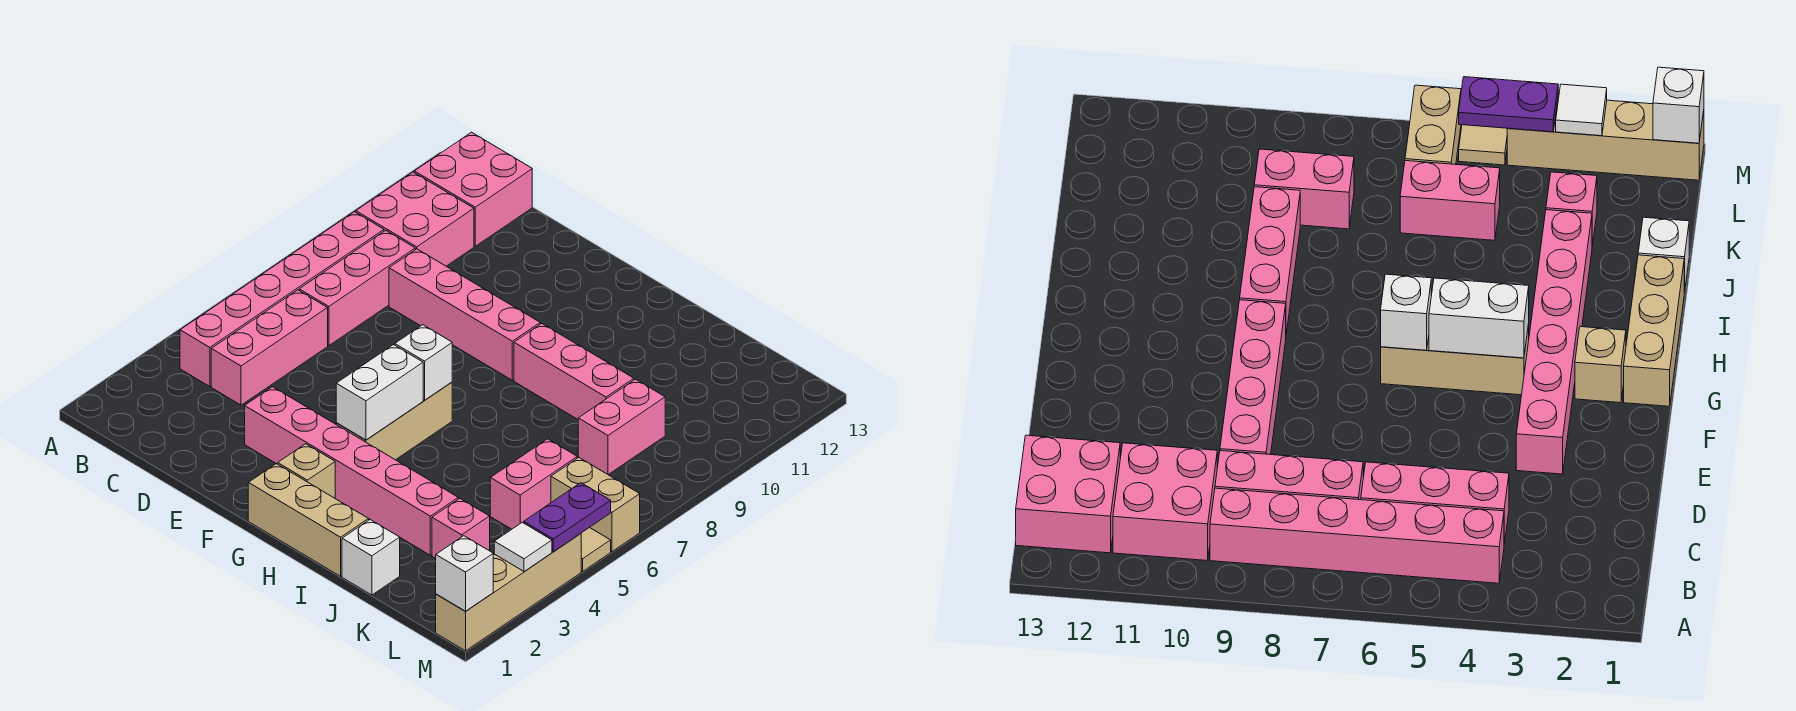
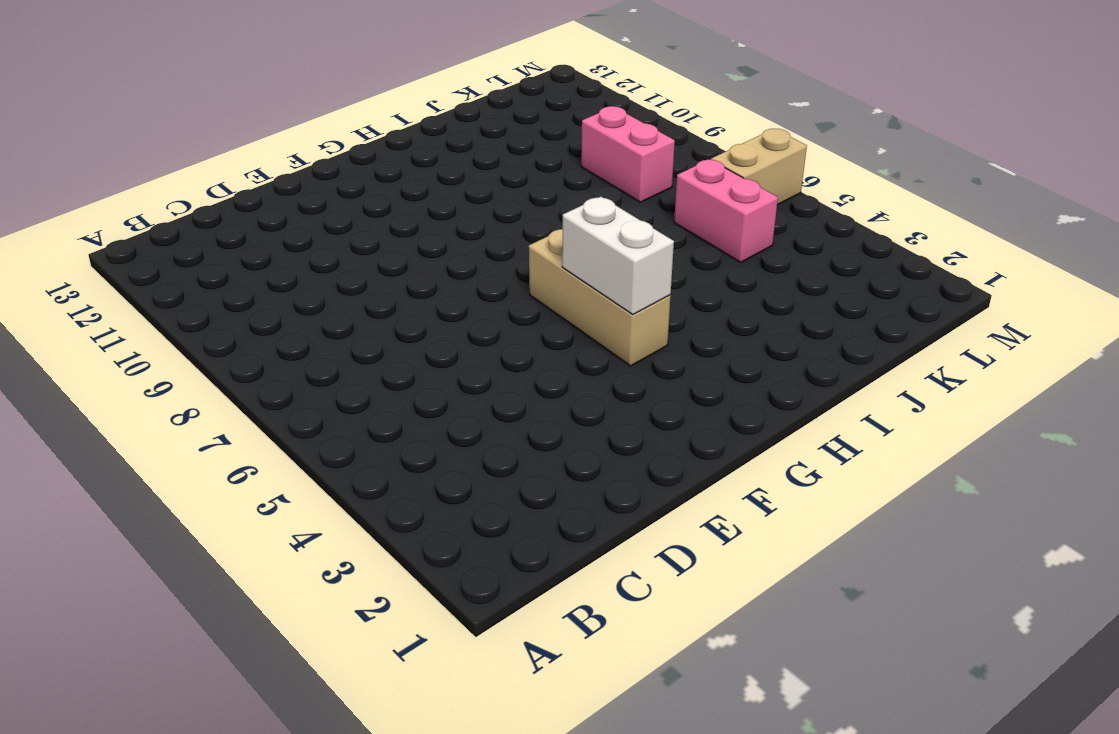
none -> pink brick B4:B9 level 1
none -> pink brick B10:C11 level 1
none -> pink brick B12:C13 level 1

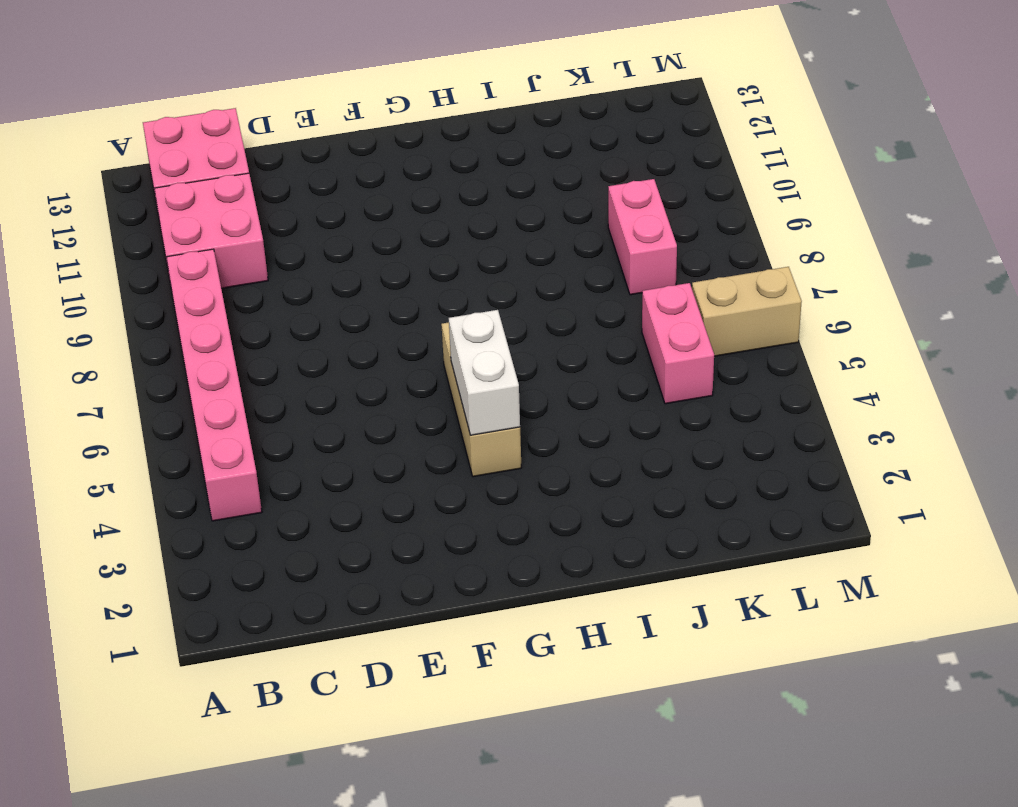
none -> pink brick C4:C6 level 1
none -> pink brick C7:C9 level 1
none -> pink brick D9:G9 level 1

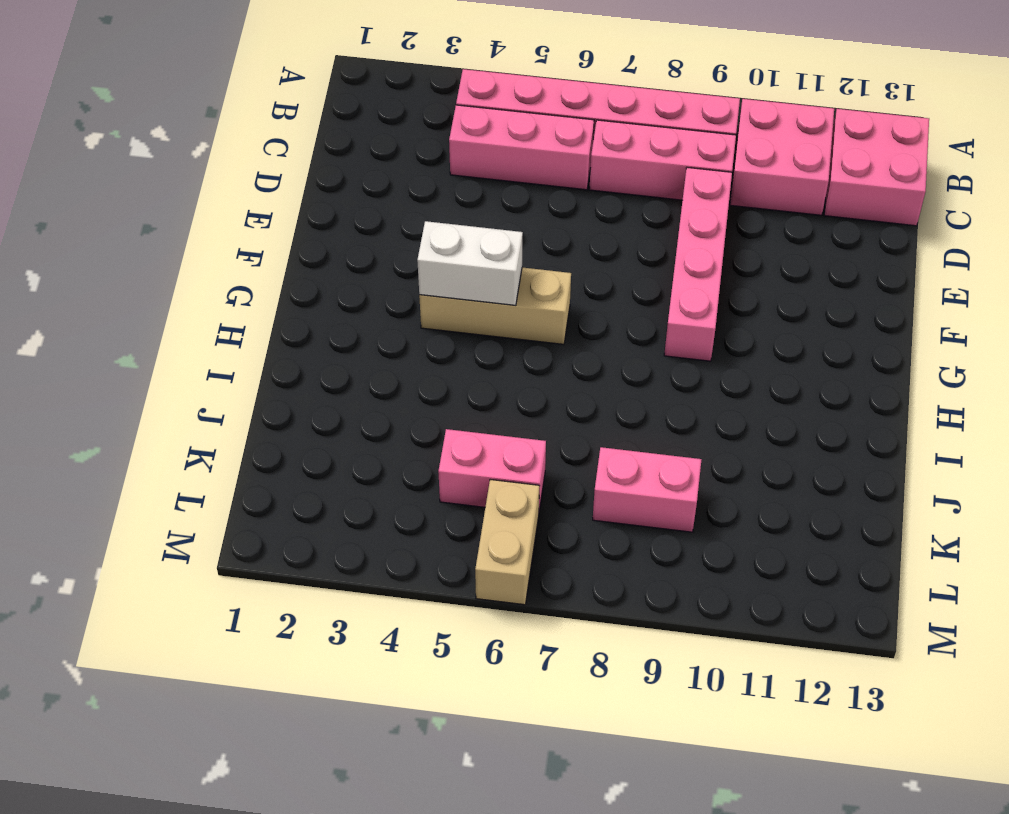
none -> pink brick E3:J3 level 1
none -> tan brick G1:I1 level 1
none -> tan brick G2 level 1

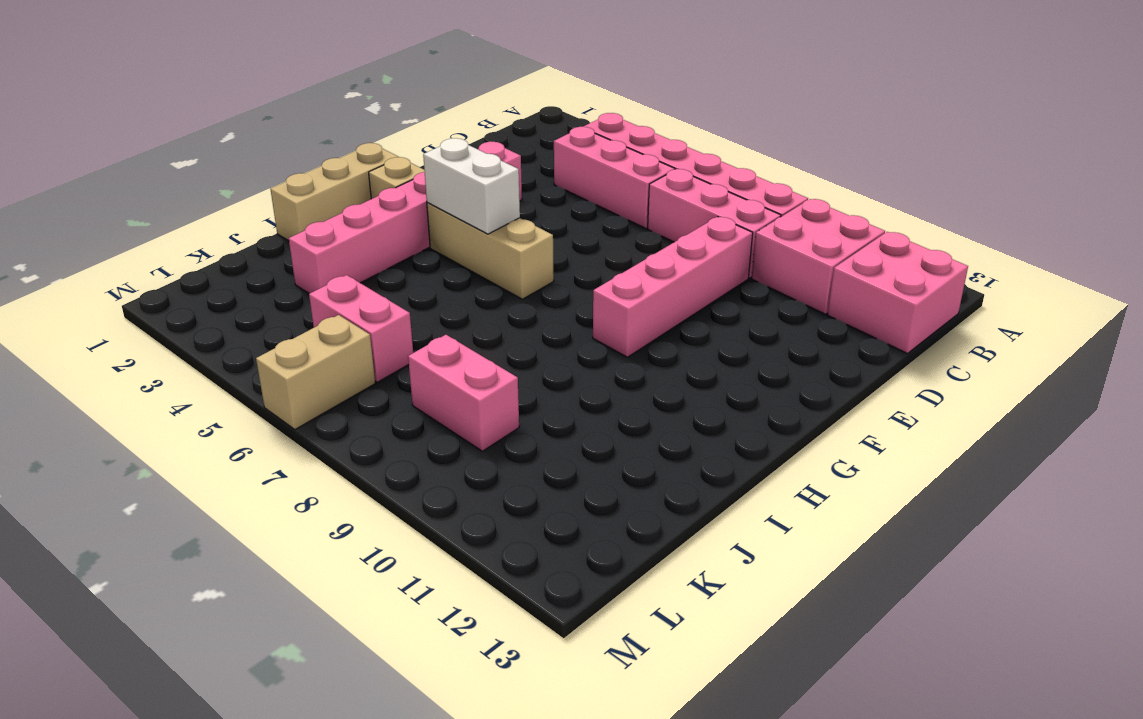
none -> pink brick H9:J9 level 1
none -> white brick J1 level 1
none -> pink brick K3 level 1

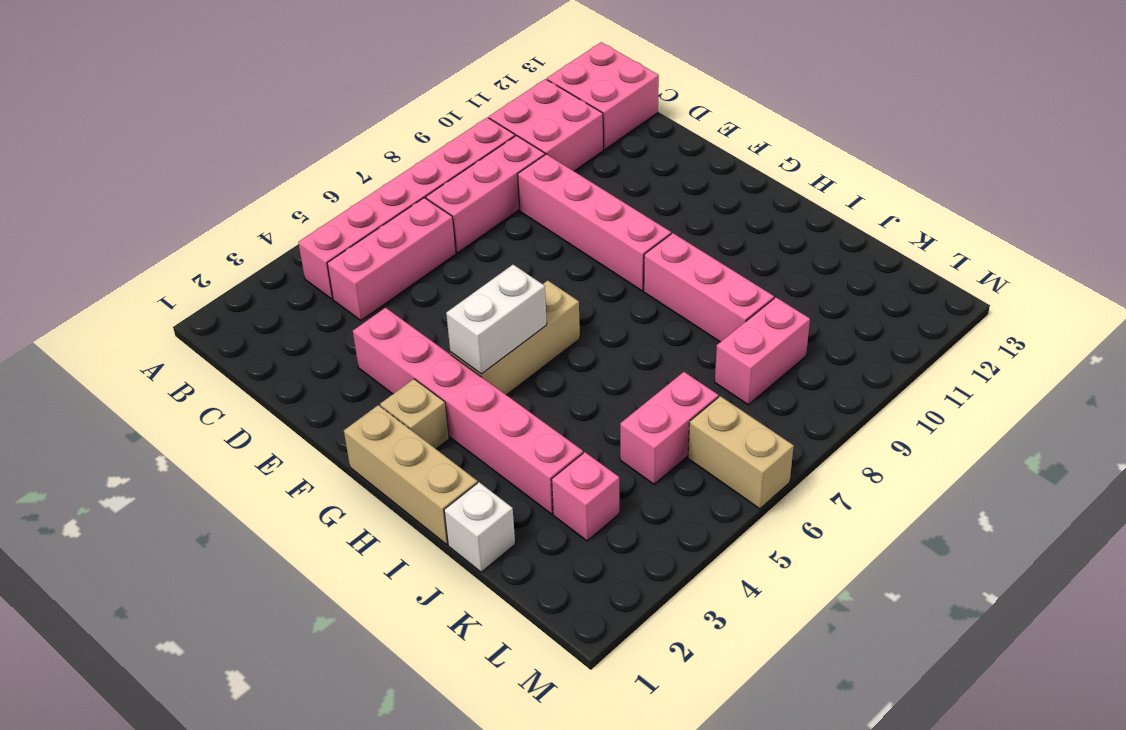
none -> tan brick M1:M4 level 1
none -> tan tile M5 level 1
none -> white brick G6 level 2

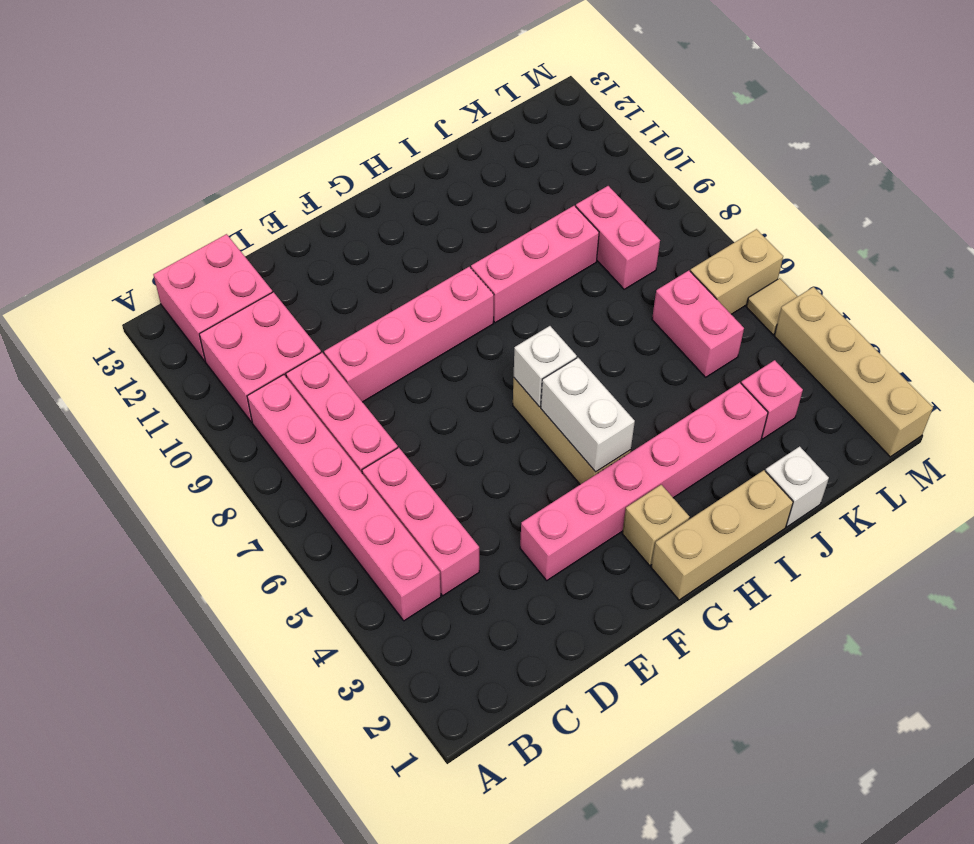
none -> white brick M1 level 2
none -> white tile M3 level 2
none -> purple plate M4:M5 level 2

